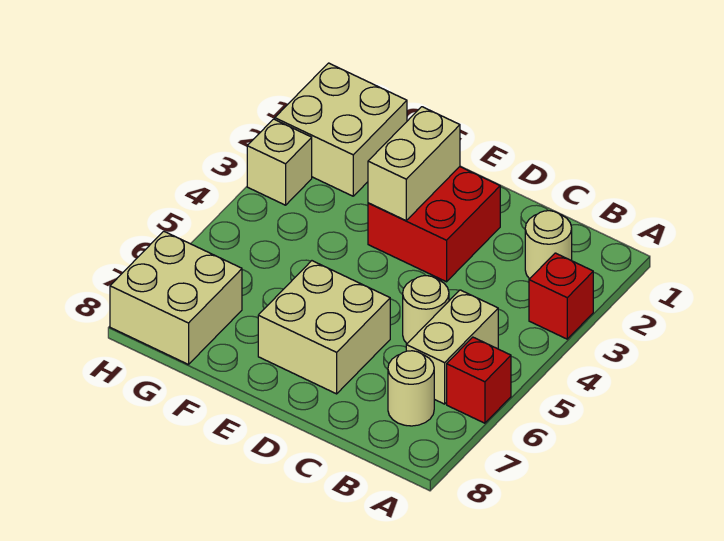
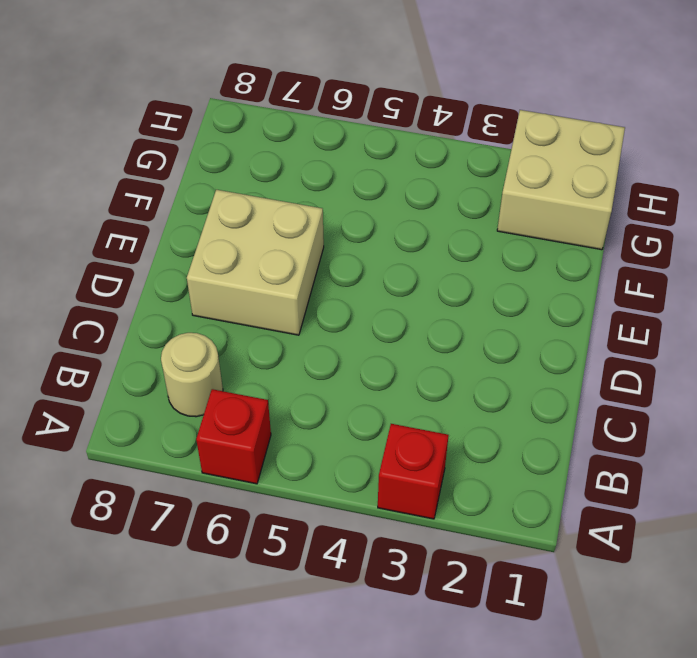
none -> tan round brick B2 level 1
none -> tan brick B5:B6 level 1
none -> tan round brick C5 level 1

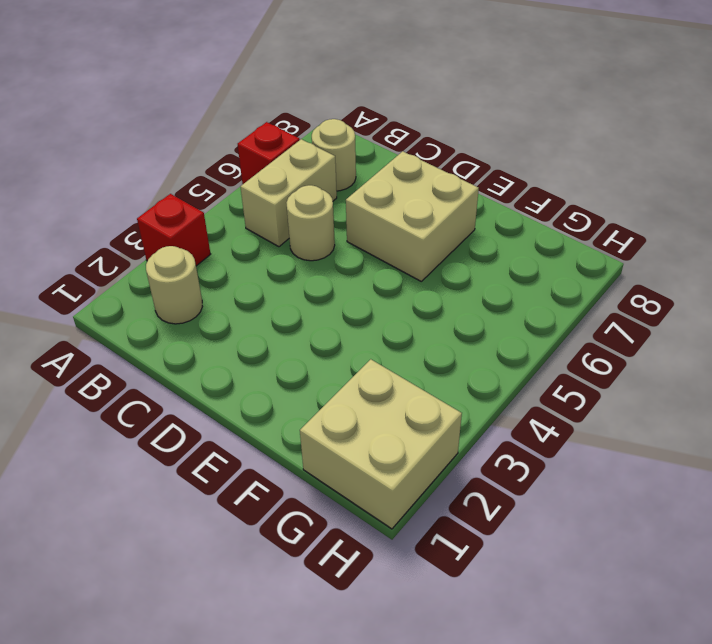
none -> red brick D2:E3 level 1
none -> tan brick G7:H8 level 1
none -> tan brick H3 level 1

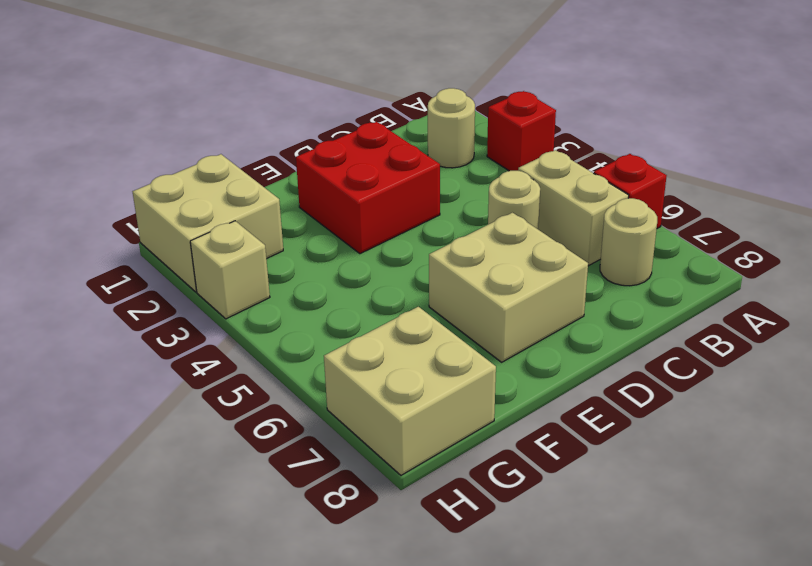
none -> tan brick E2:E3 level 2

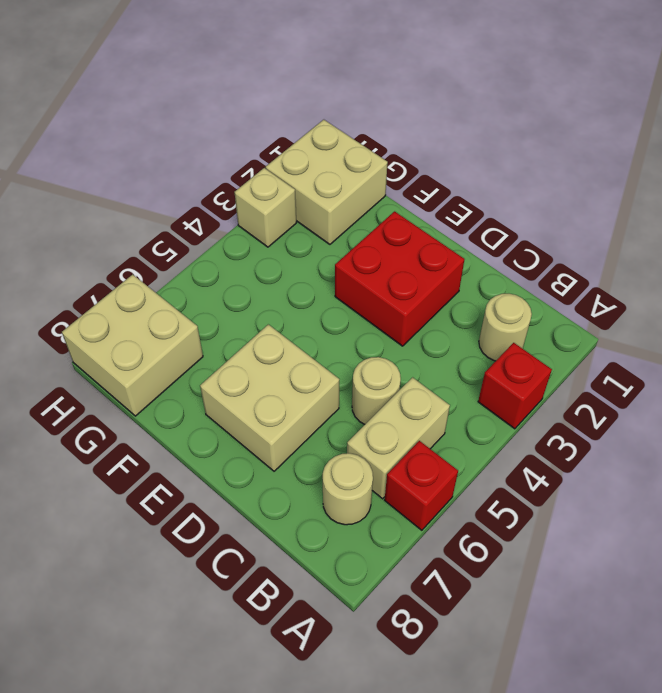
none -> tan brick E2:E3 level 2

